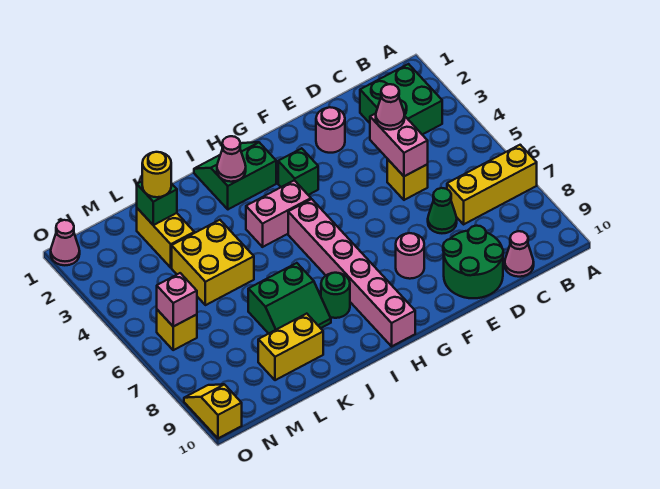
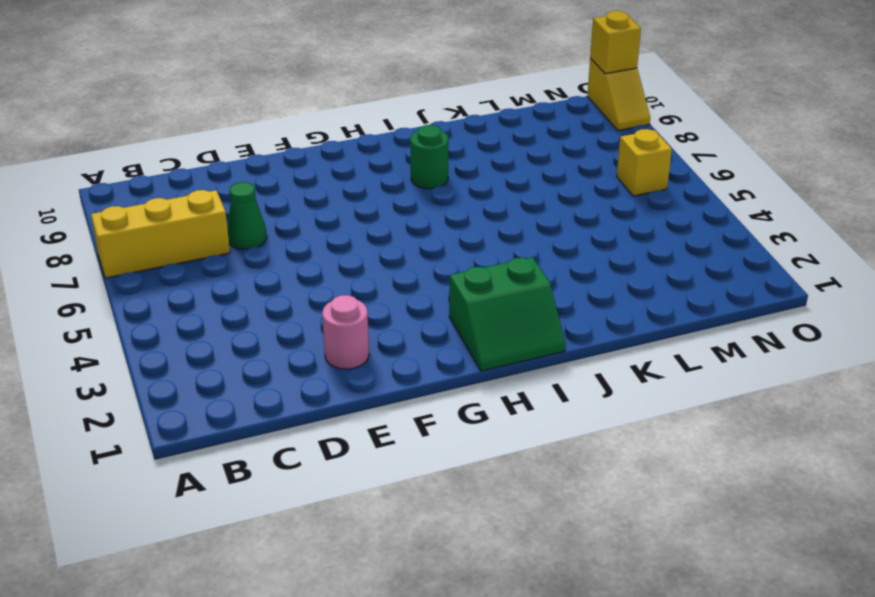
yellow brick O10 level 2 -> yellow brick D5 level 1
none -> green brick B2:C3 level 1
none -> pink cone C10 level 1
none -> green round brick D9:E10 level 1

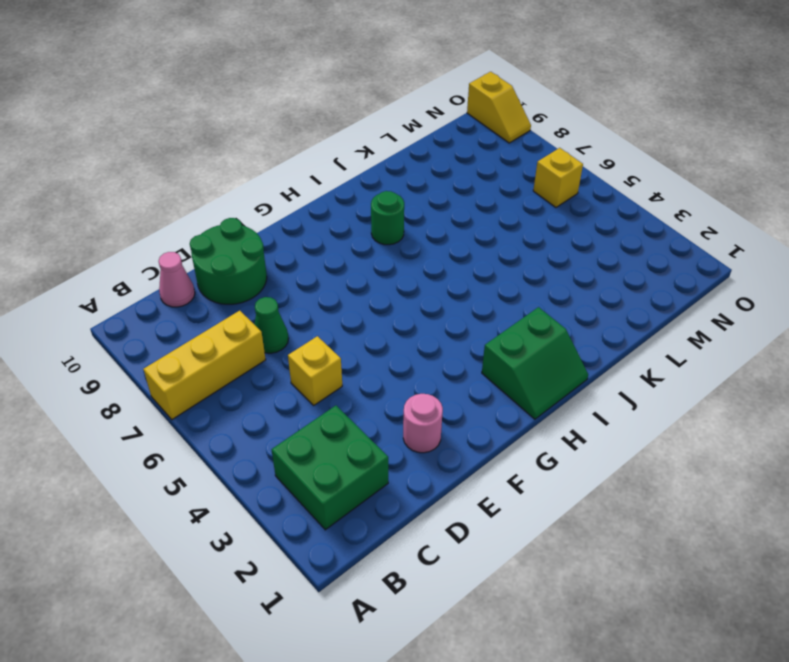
none -> pink round brick F8 level 1
none -> green brick G3 level 1
none -> pink brick H4:I4 level 1

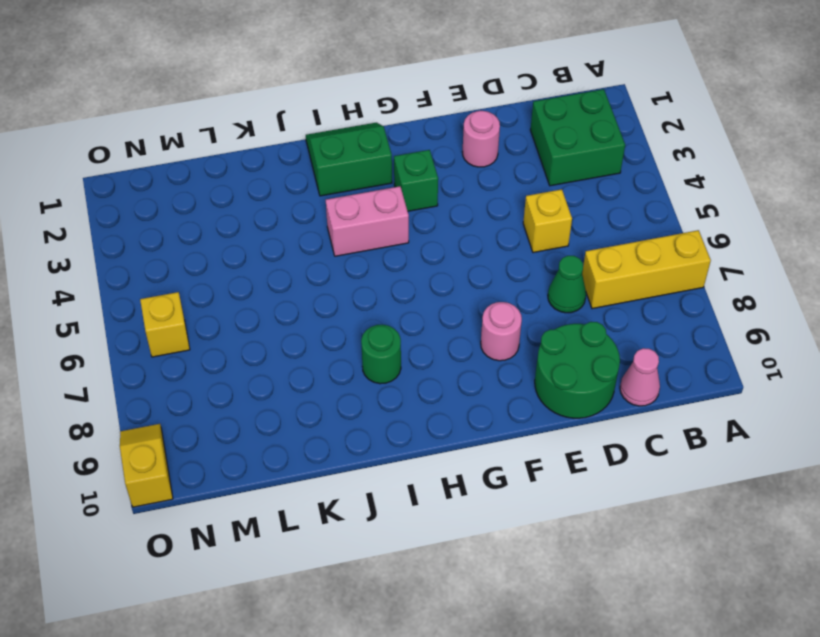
none -> pink brick H5:H10 level 1
none -> green slope J7:K8 level 1 top 7
none -> yellow brick K4:L5 level 1

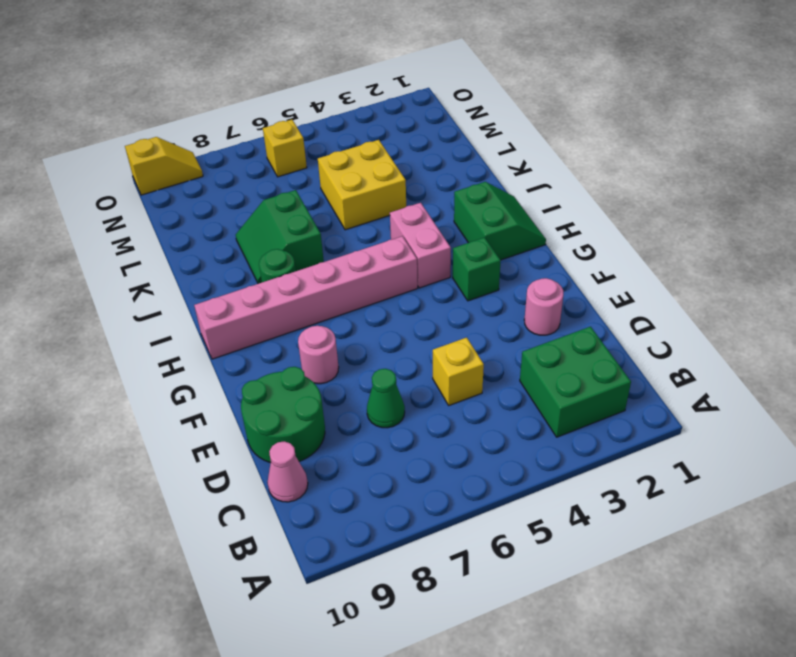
none -> yellow brick A7:C7 level 1
none -> yellow brick K9:L9 level 1
none -> yellow brick L2:L3 level 1

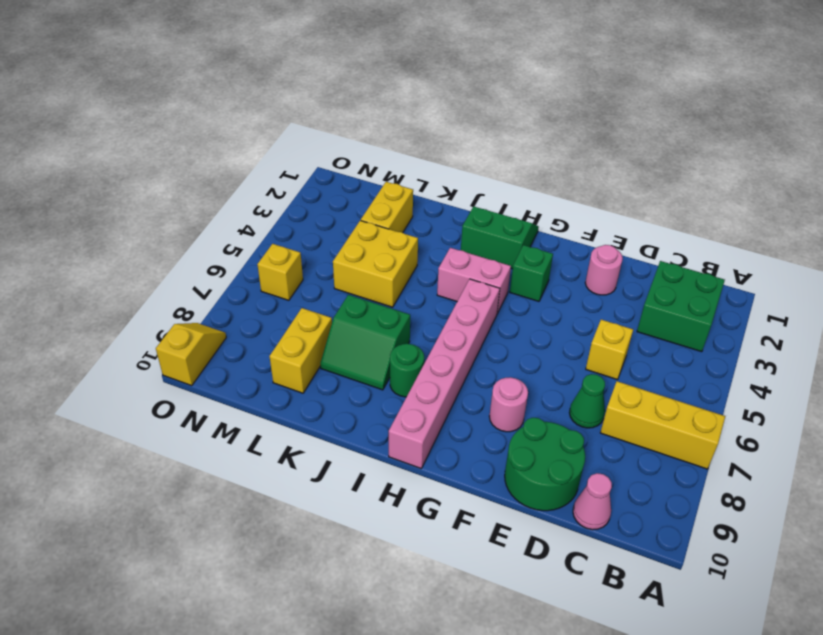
yellow brick L8:L9 level 1 -> yellow brick K9:L9 level 1
none -> pink cone O1 level 1
none -> pink brick D4:D5 level 2
none -> pink cone I2 level 2

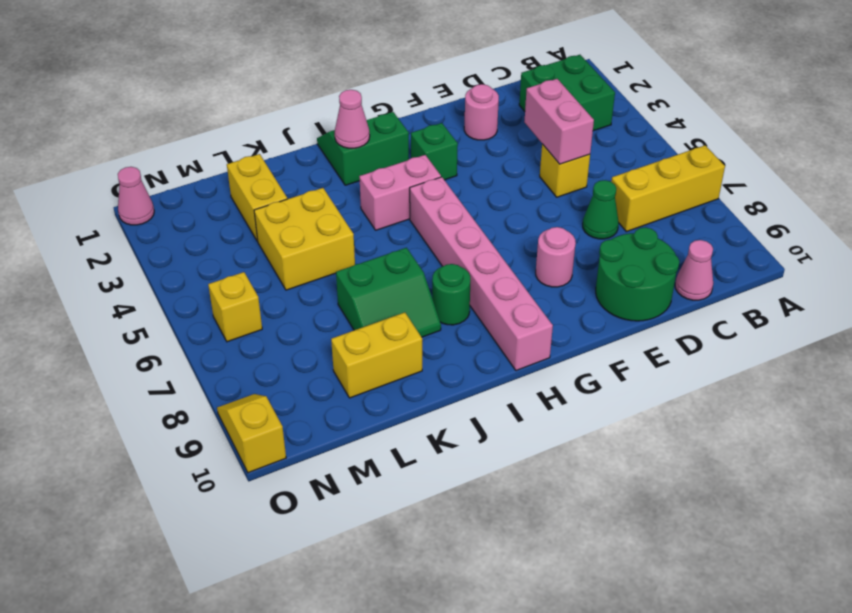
none -> green brick L2 level 2
none -> pink brick N6 level 2
none -> pink cone D4 level 3

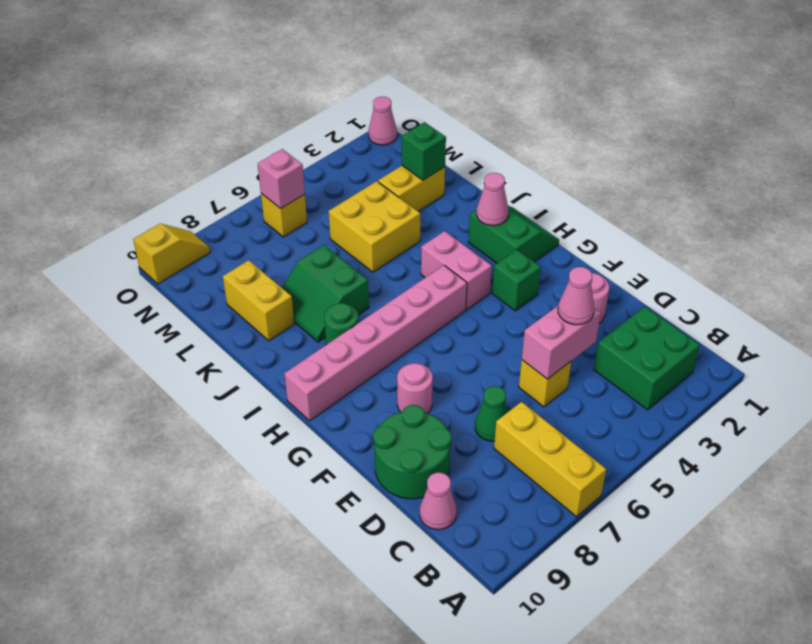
none -> yellow round brick L2 level 3

